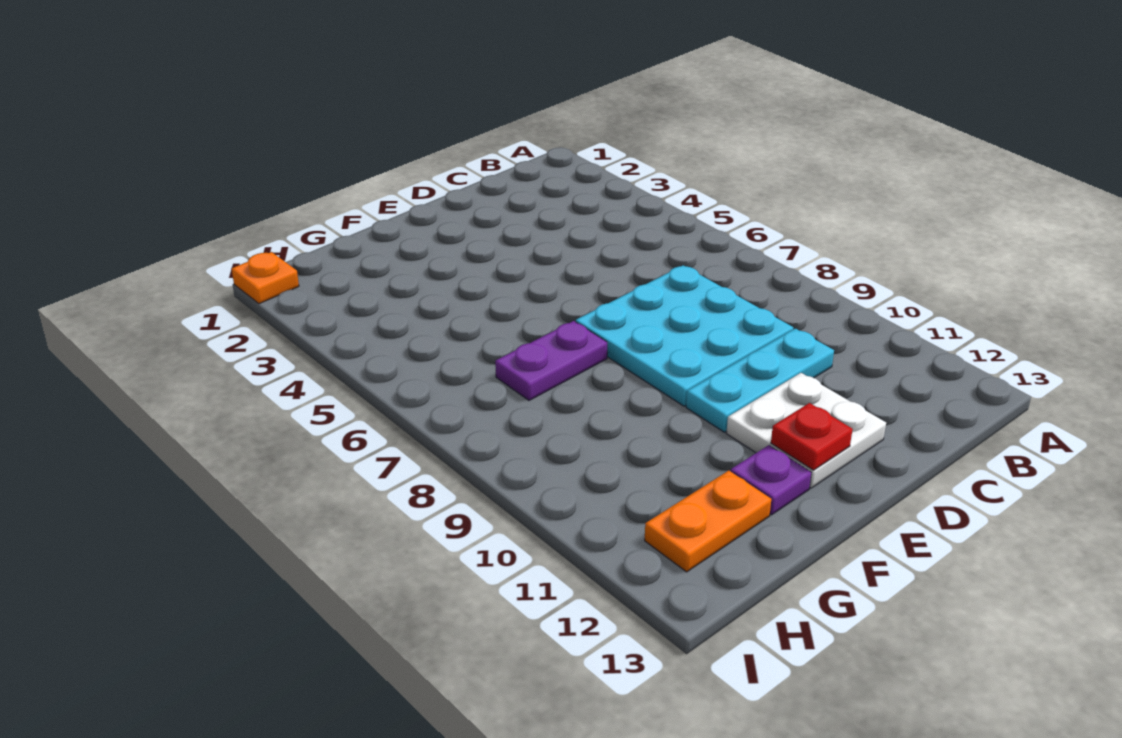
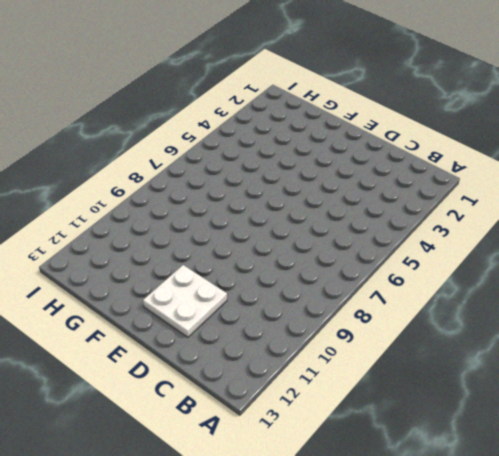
none -> cyan plate C7:E9 level 1
none -> cyan plate C10:E10 level 1

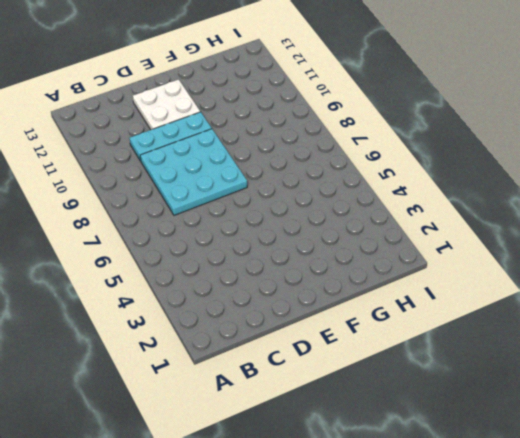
none -> purple plate F7:G7 level 1
none -> purple plate F12 level 1

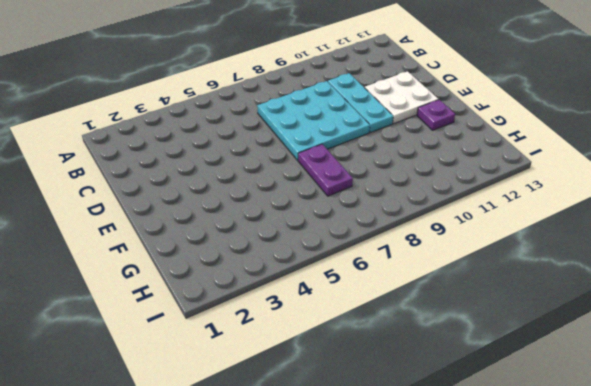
none -> orange plate G12:H12 level 1
none -> orange plate I1 level 1

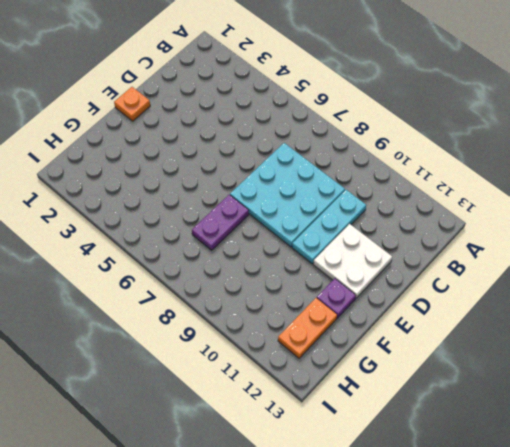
orange plate E1 level 1 -> orange plate I1 level 1
none -> red plate E12 level 2

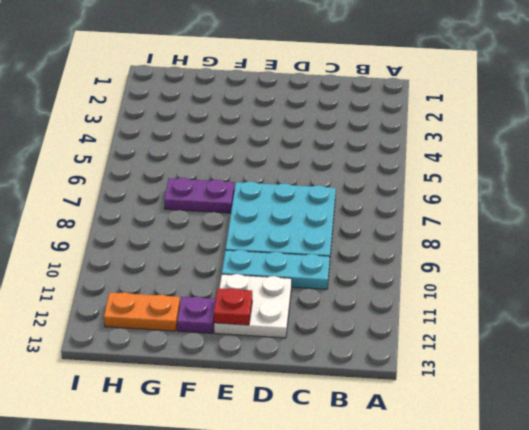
none -> orange plate I1 level 1

